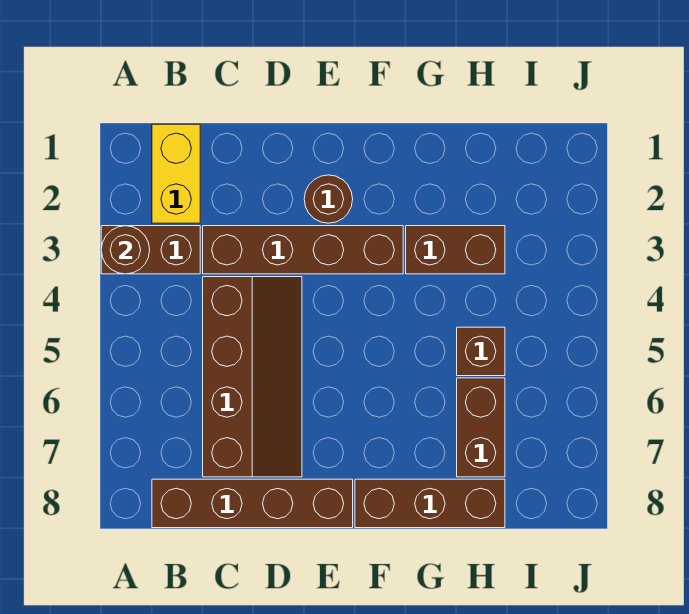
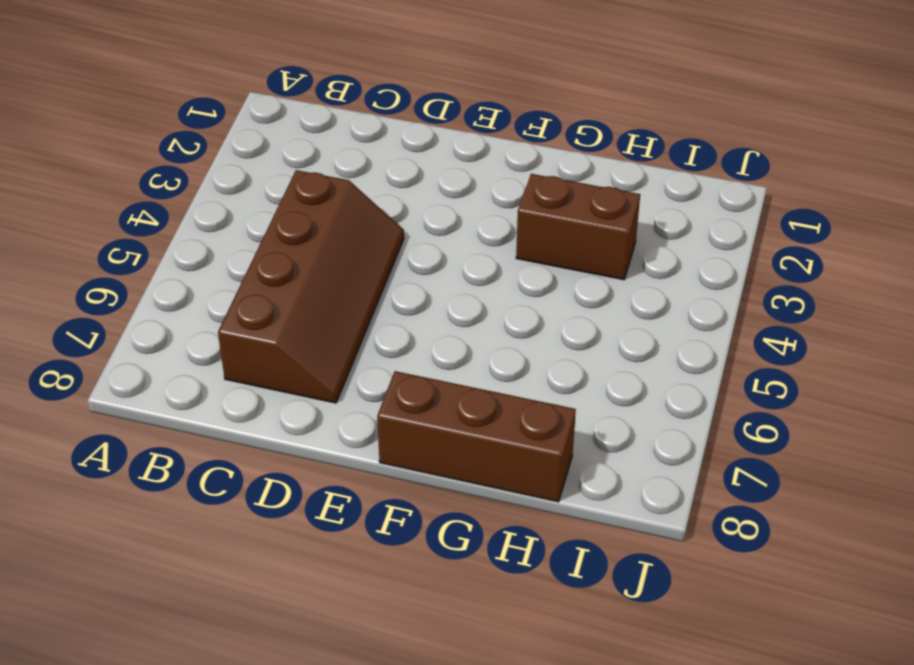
none -> brown brick A3:B3 level 1
none -> yellow brick B1:B2 level 1

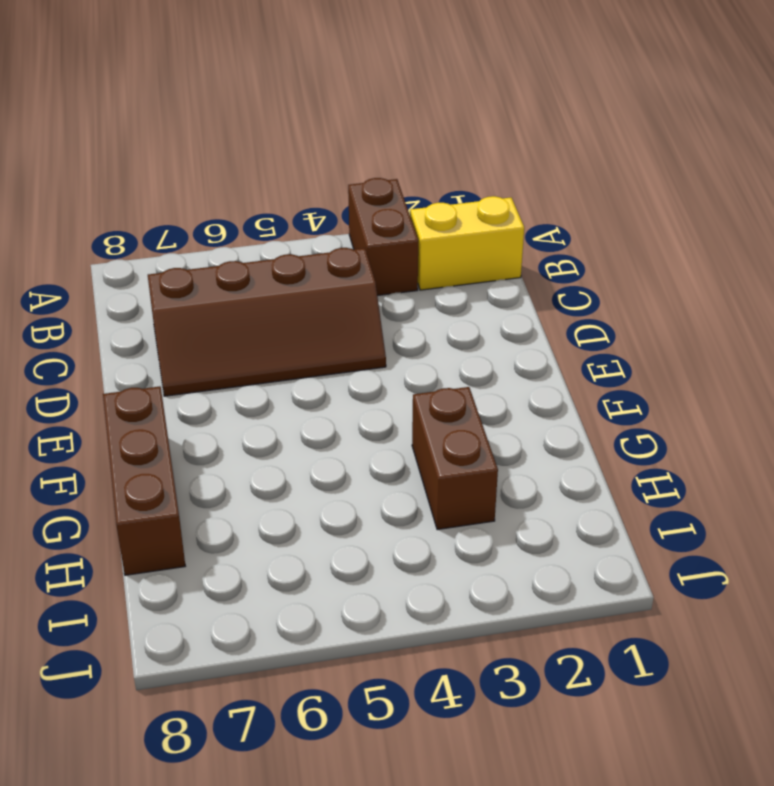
none -> brown brick B8:E8 level 1
none -> brown brick C3:F3 level 1

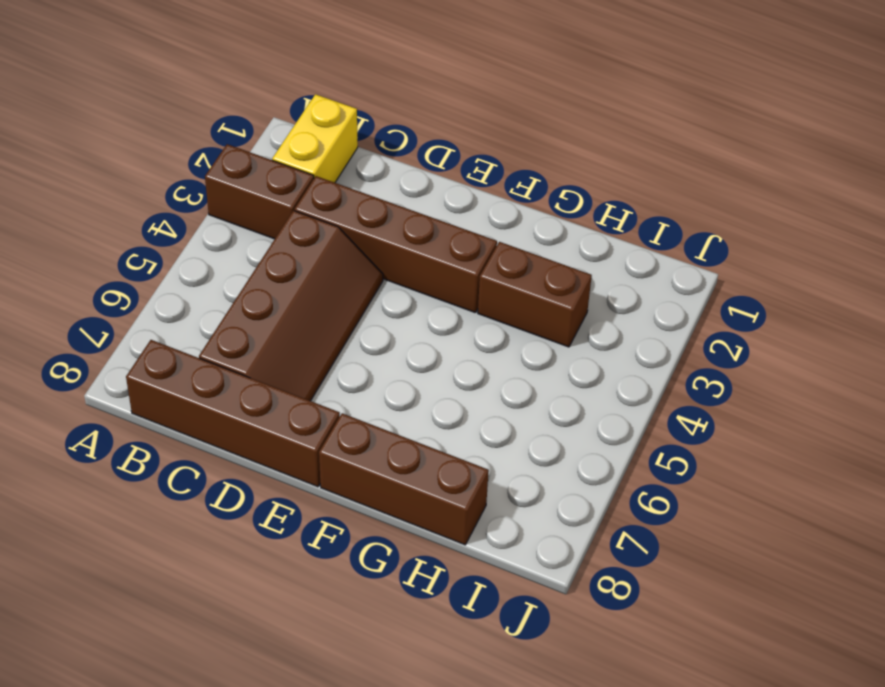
none -> brown round brick E2 level 1
none -> brown brick H5 level 1

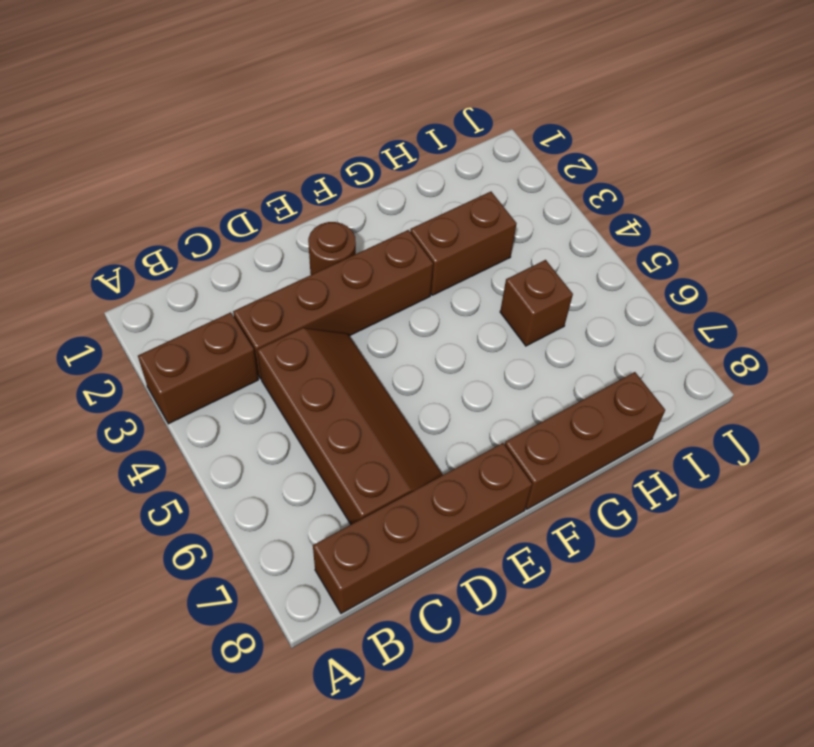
none -> yellow brick B1:B2 level 1
none -> brown brick H6:H7 level 1

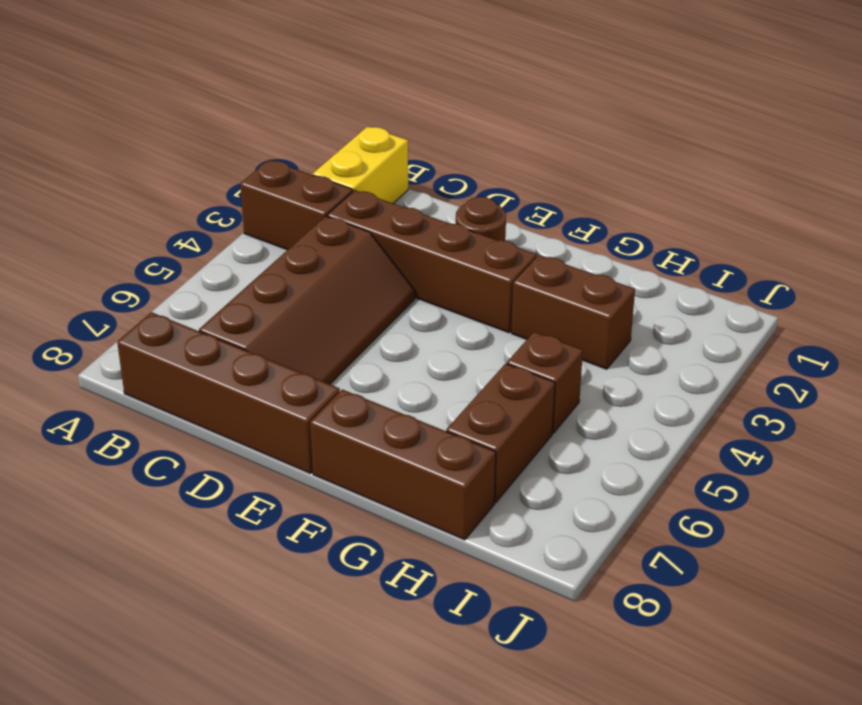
none -> brown round brick A3 level 2

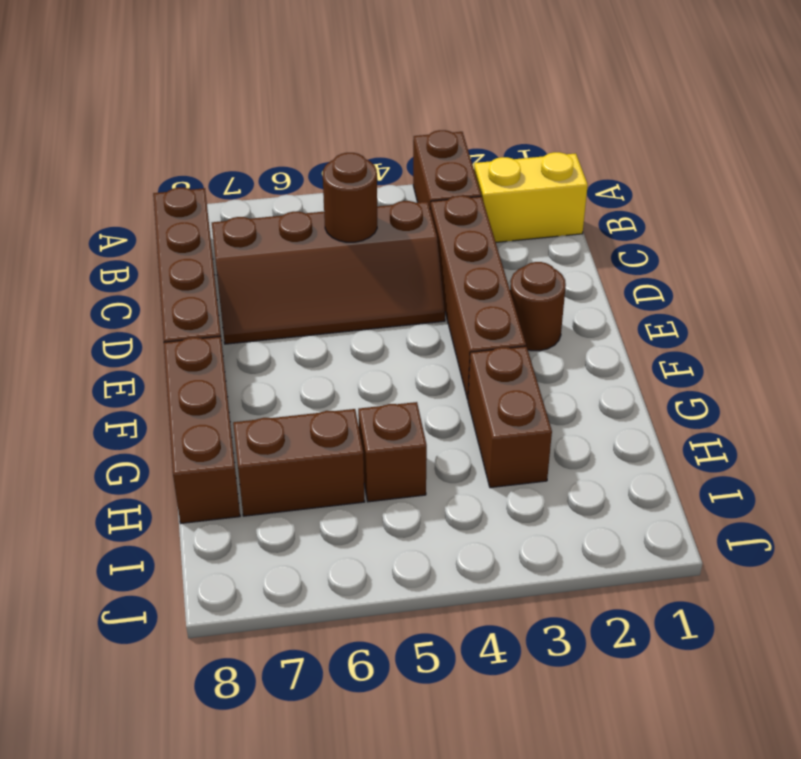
brown round brick C5 level 2 -> brown round brick A3 level 2

